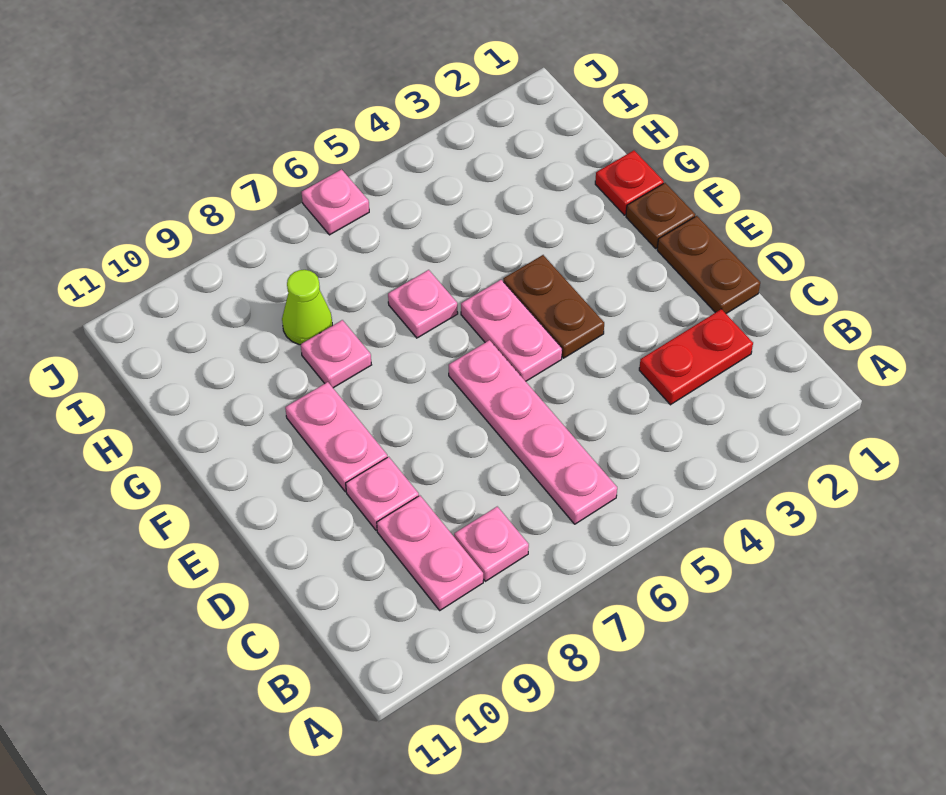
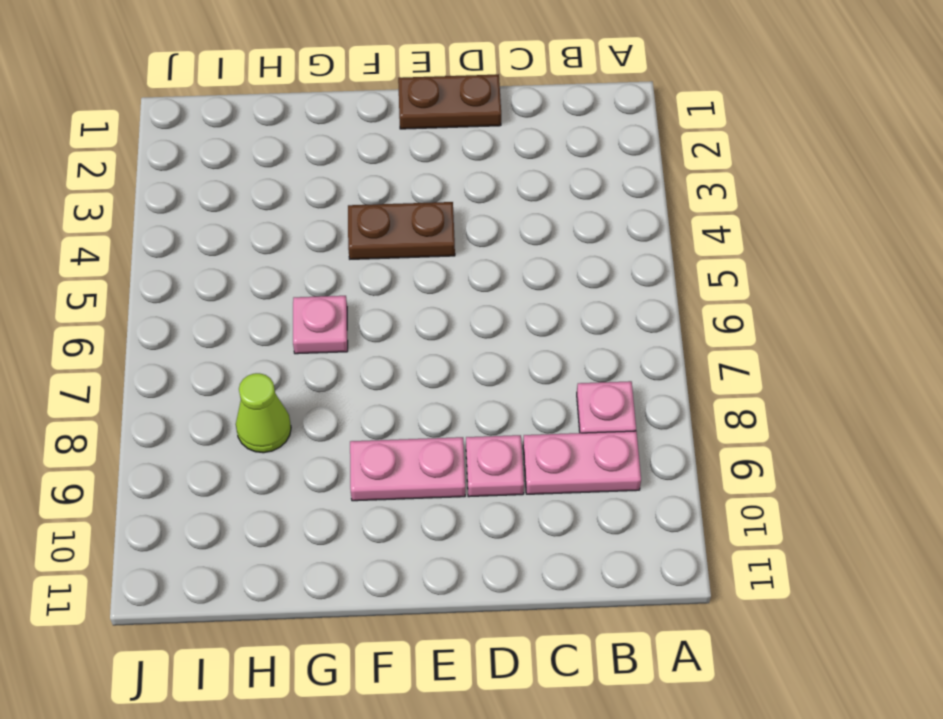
none -> pink plate B6:E6 level 1
none -> red plate C2:C3 level 1
none -> pink plate E5:F5 level 1

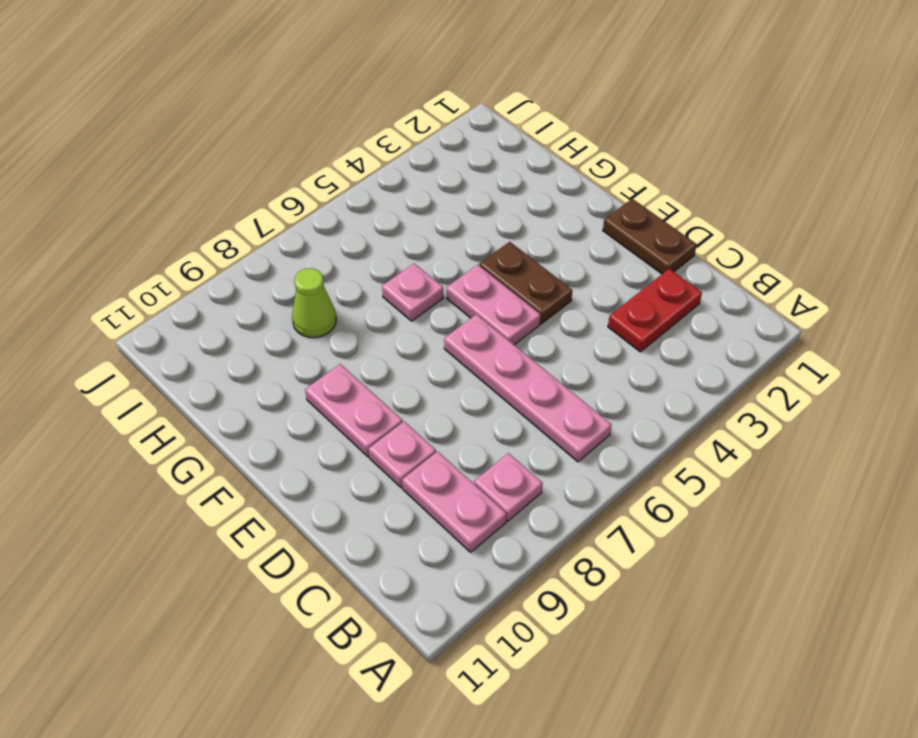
none -> brown plate F1 level 1
none -> red plate G1 level 1
none -> pink plate G8 level 1

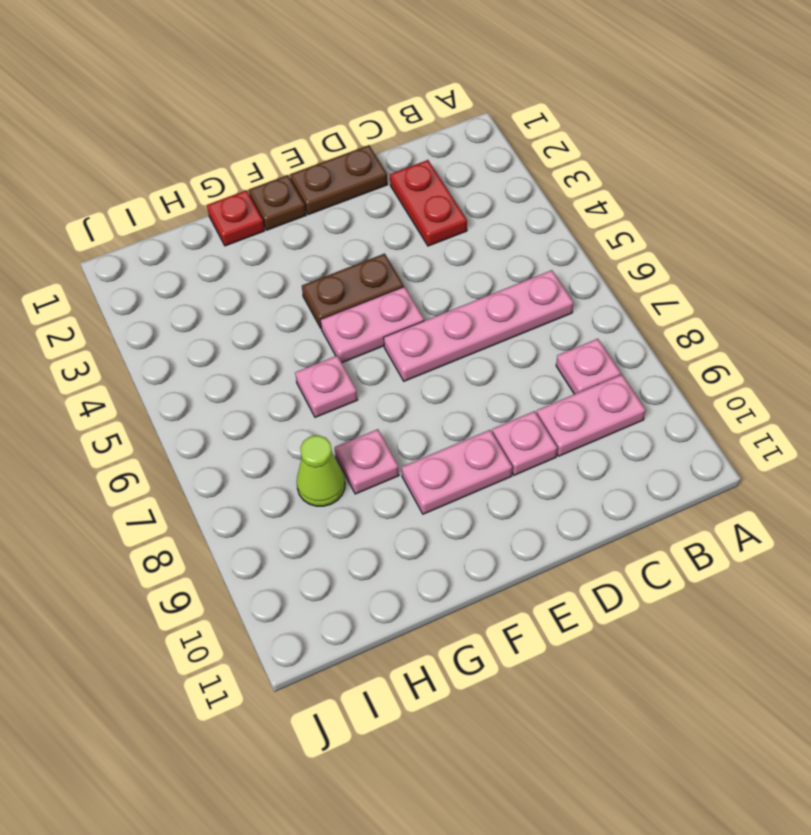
none -> pink plate J6 level 1

